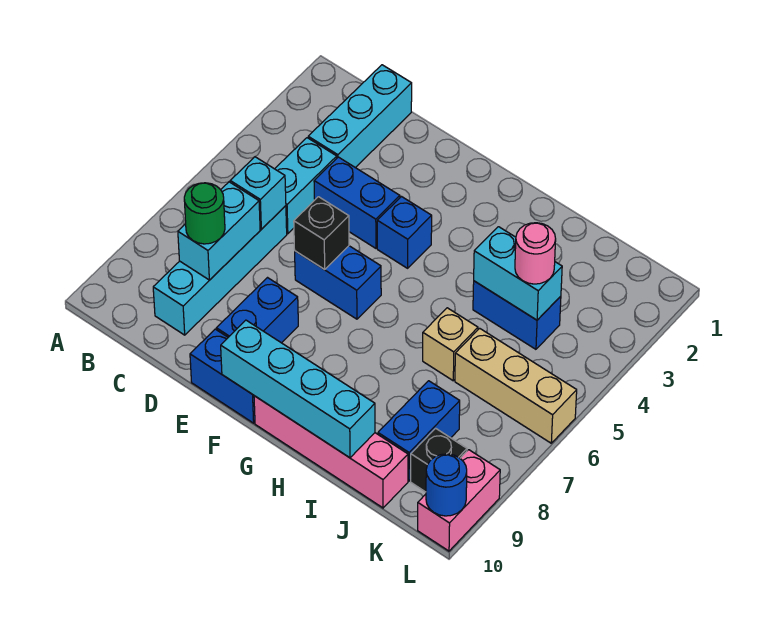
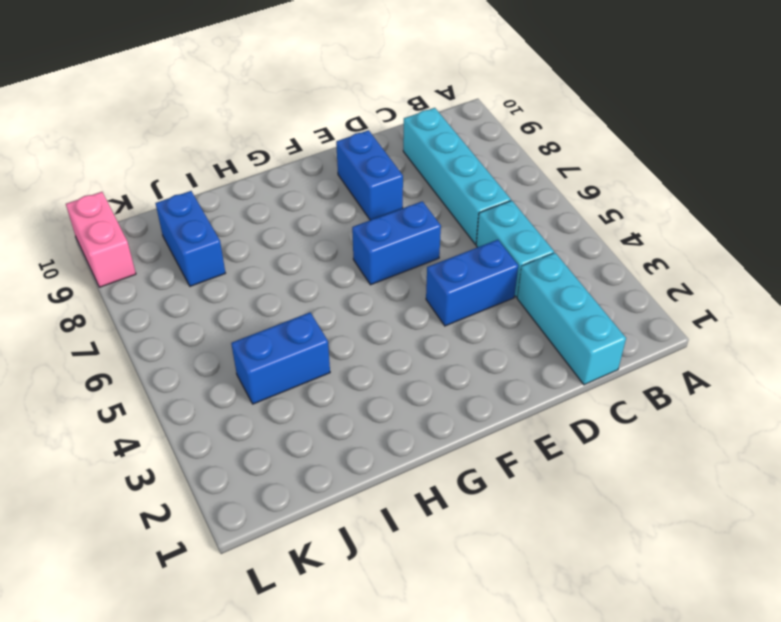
none -> blue brick E10:F10 level 1
none -> blue brick F4 level 1
none -> pink brick G10:J10 level 1

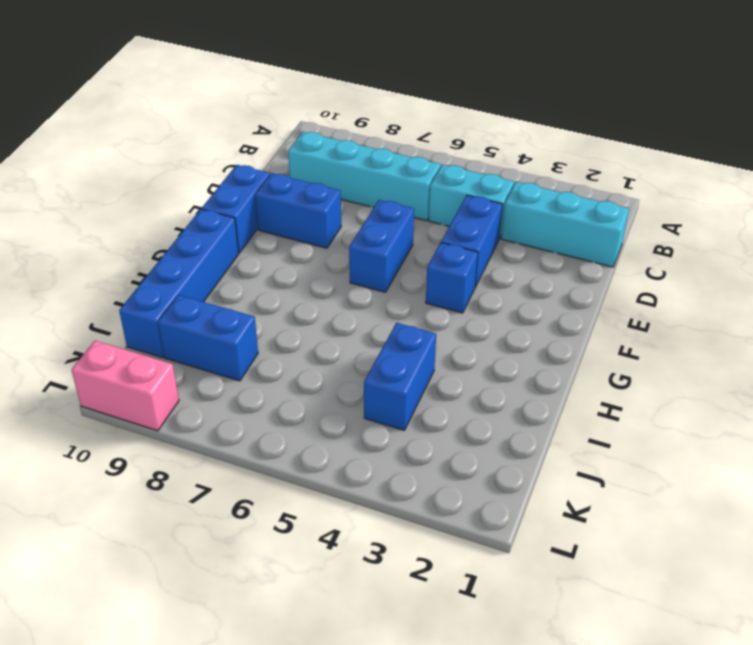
blue brick G10:J10 level 1 -> pink brick G10:J10 level 1
none -> tan brick I6 level 1
none -> tan brick J6:L6 level 1
none -> black brick K9 level 1

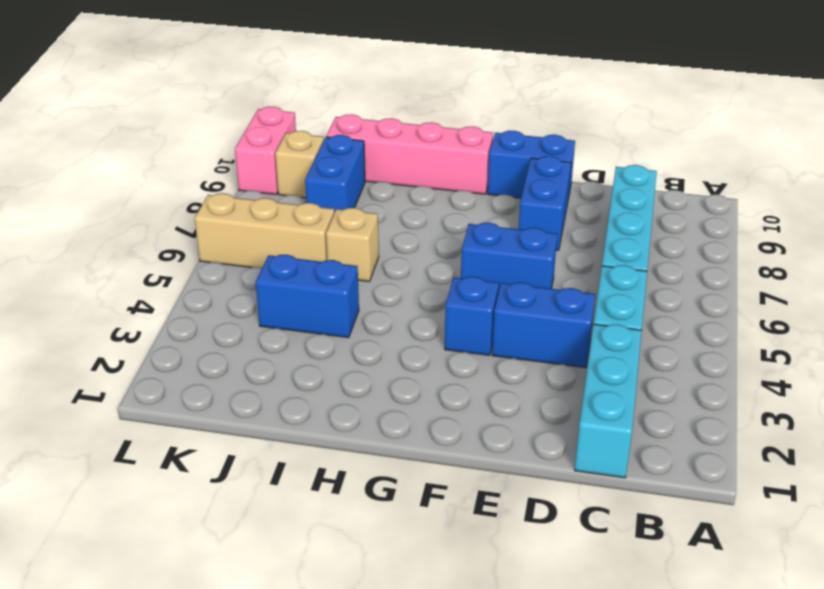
tan brick K9 level 1 -> black brick K9 level 1
none -> cyan brick C6 level 2
none -> cyan brick C7:C8 level 2
none -> black brick E6 level 2

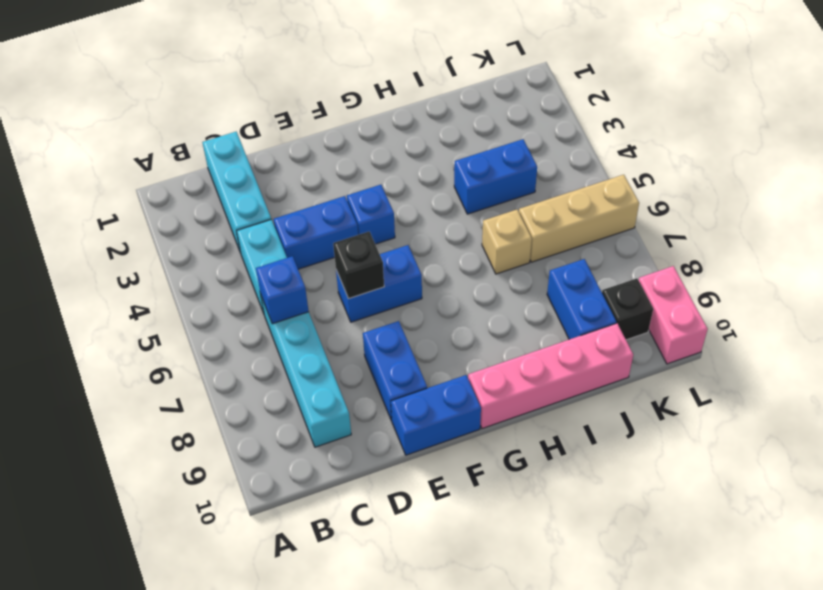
blue brick C6 level 2 -> cyan brick C6 level 2
none -> cyan brick C7:C8 level 2
none -> cyan brick F10:I10 level 2
none -> cyan brick I4:J4 level 2

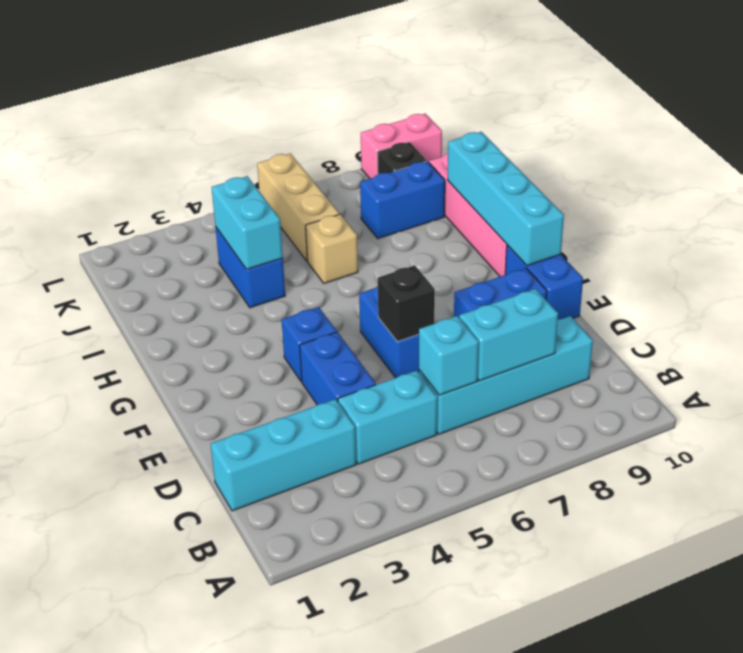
none -> blue round brick L10 level 2
none -> green round brick C8 level 3
none -> pink round brick J4 level 3

